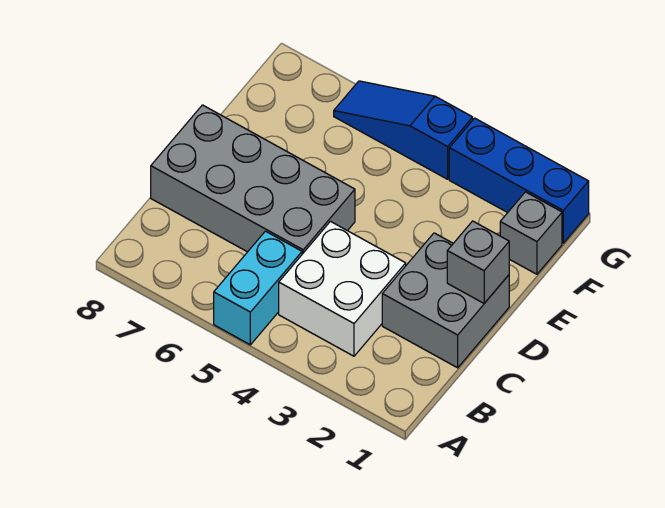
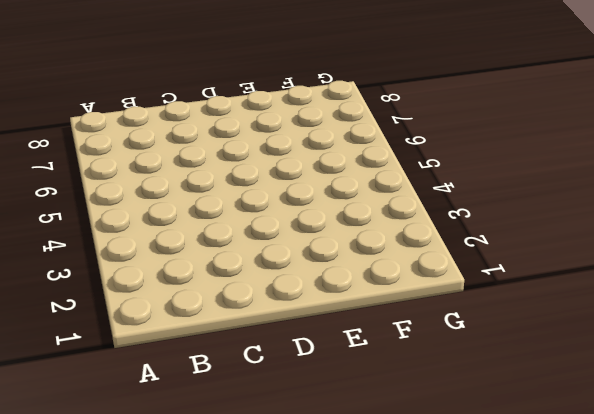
none -> cyan brick A5:B5 level 1
none -> white brick B3:C4 level 1

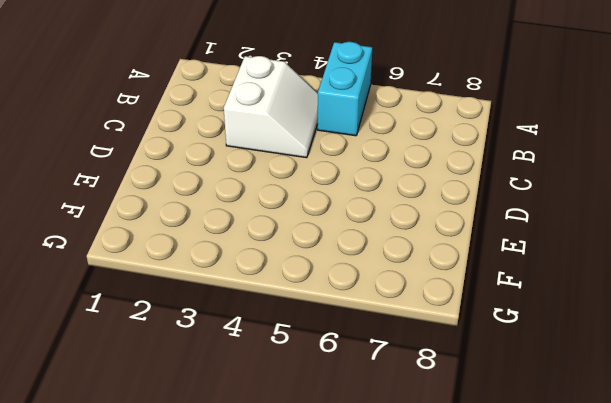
white slope B3:C4 level 1 top 3 -> white brick B3:C4 level 1
none -> grey brick C1:D2 level 1
none -> grey brick C5:D8 level 1

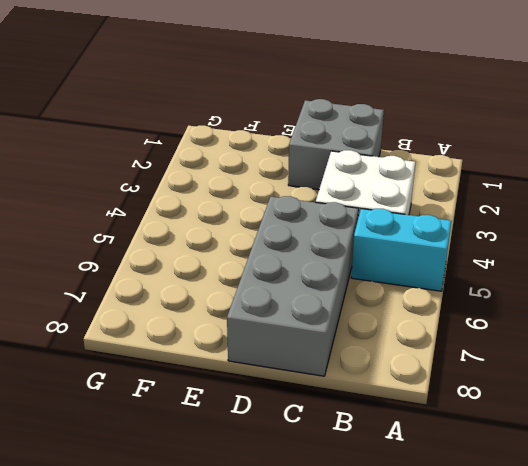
none -> grey brick F1 level 1
none -> blue brick G1:G3 level 1

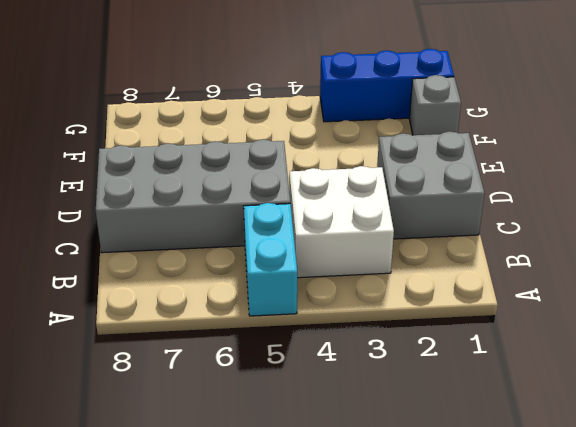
none -> blue slope G4:G6 level 1 top 4
none -> grey brick D1 level 2

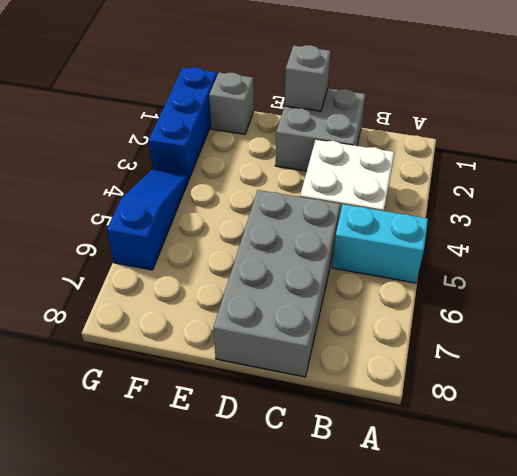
blue slope G4:G6 level 1 top 6 -> blue slope G4:G6 level 1 top 4

